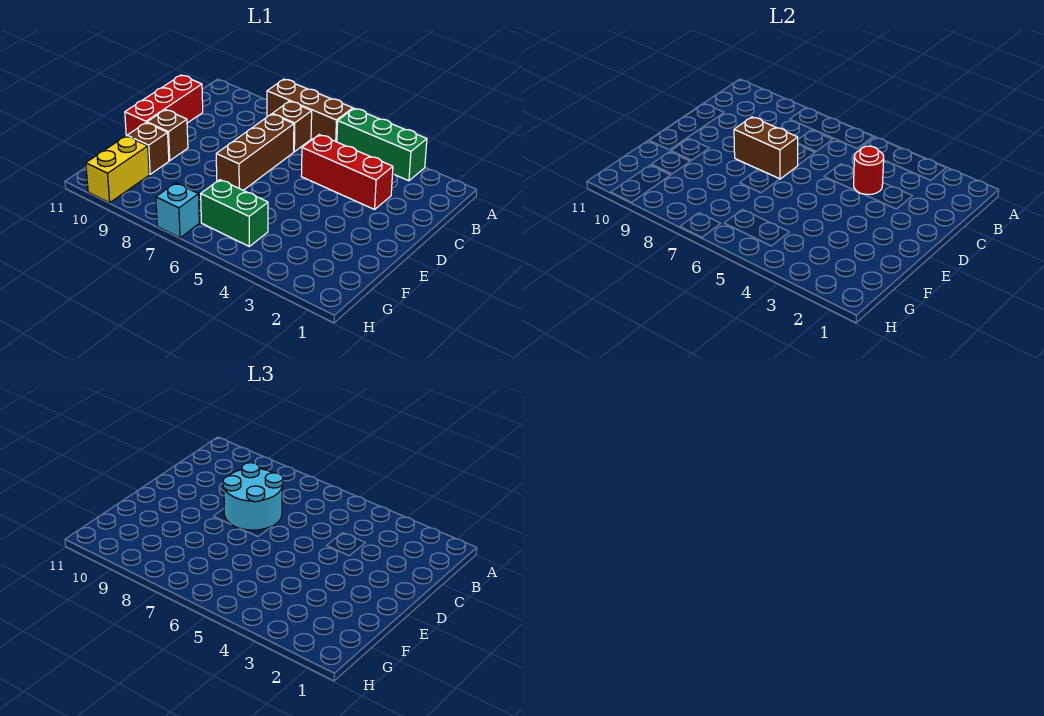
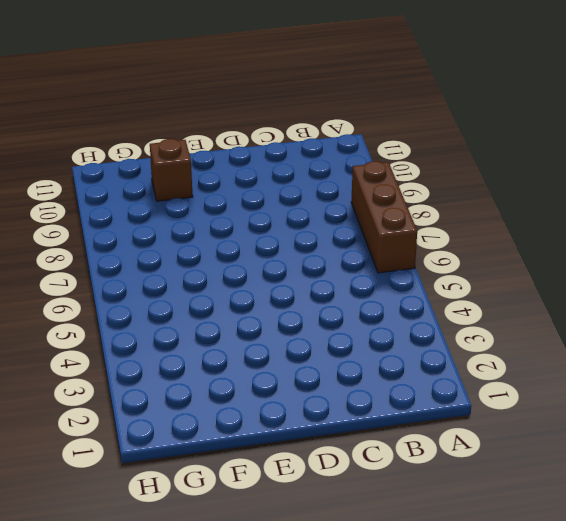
none -> green brick A3:A5 level 1
none -> brown brick B7 level 1
none -> red brick C3:C5 level 1

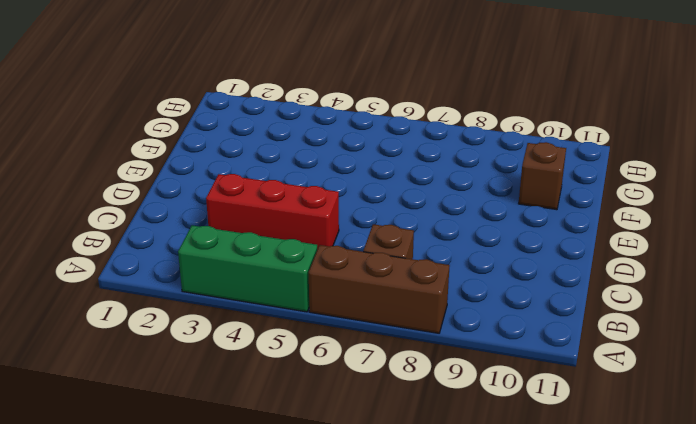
none -> brown brick C7:E7 level 1
none -> red brick C11:E11 level 1
none -> brown brick E10 level 1

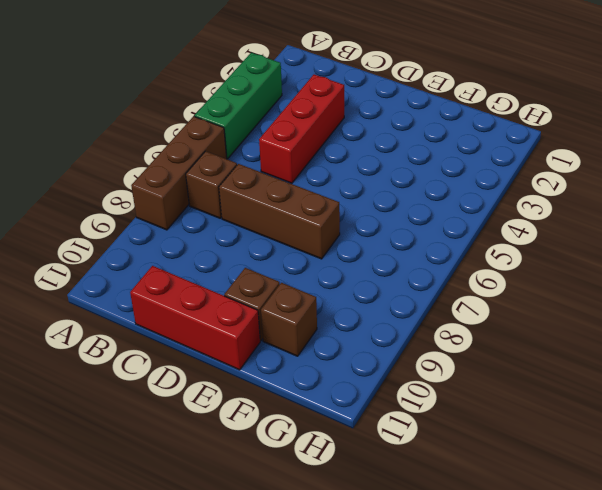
none -> green brick G5:G6 level 1
none -> yellow brick G10:H10 level 1
none -> cyan brick H7 level 1

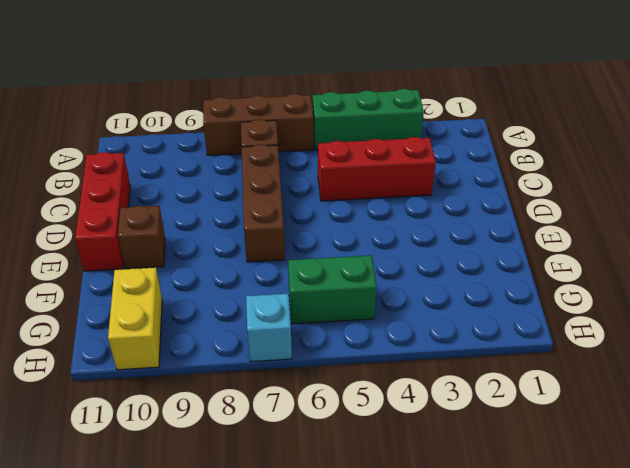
none -> brown brick F10 level 1
none -> red round brick C4 level 2
none -> brown brick D7:D8 level 2

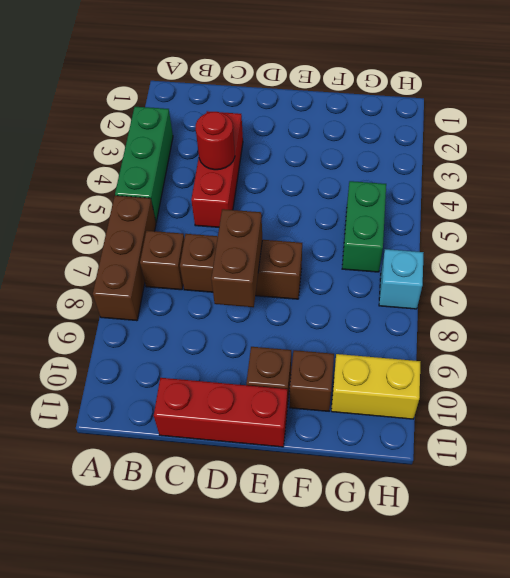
none -> cyan round brick C7:D8 level 3

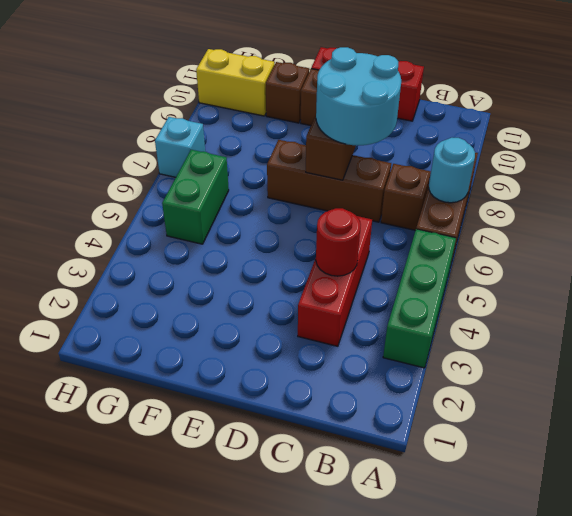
cyan round brick A7 level 2 -> none

